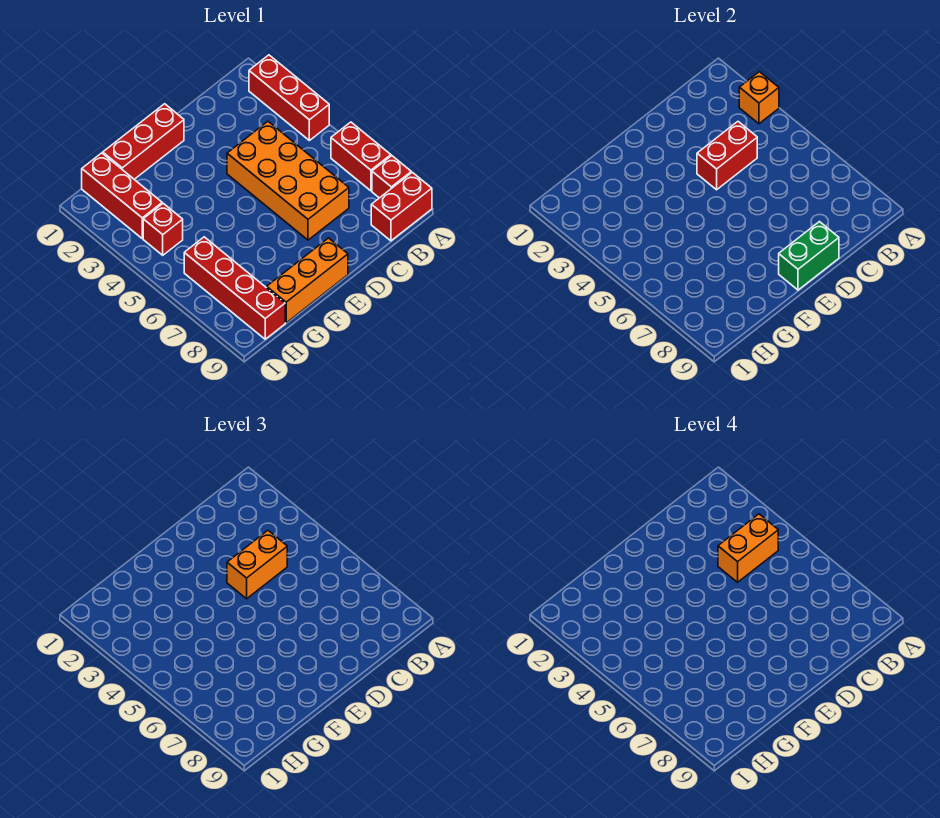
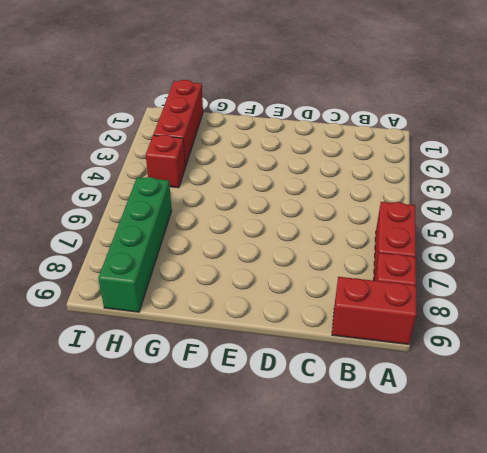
green brick H6:H9 level 1 -> red brick H6:H9 level 1
none -> red brick A2:A4 level 1
none -> orange brick C4:D7 level 1
none -> red brick E1:G1 level 1

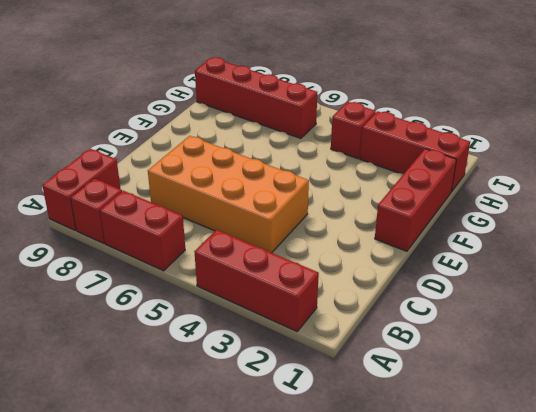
none -> orange brick E9:G9 level 1
none -> orange brick A3 level 2
none -> red brick C4:D4 level 2

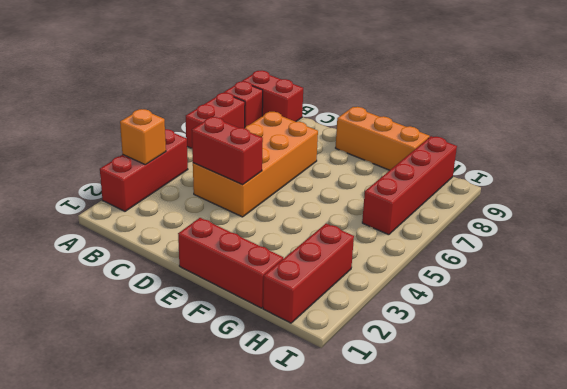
none -> red brick H4 level 1
none -> green brick D9:E9 level 2
none -> orange brick C4:D4 level 3

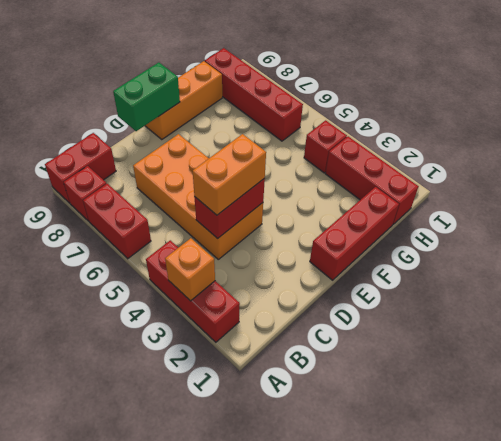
none -> orange brick B4:C4 level 4

